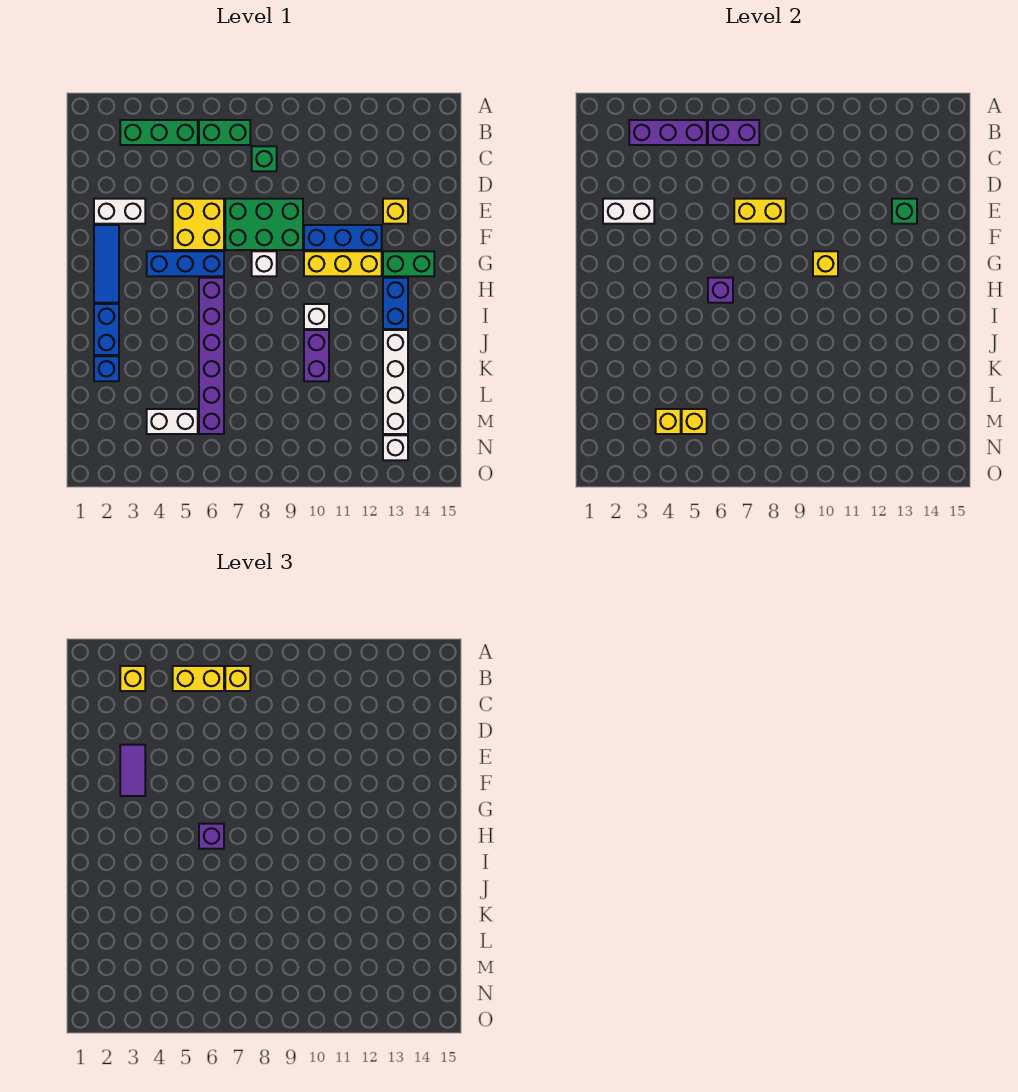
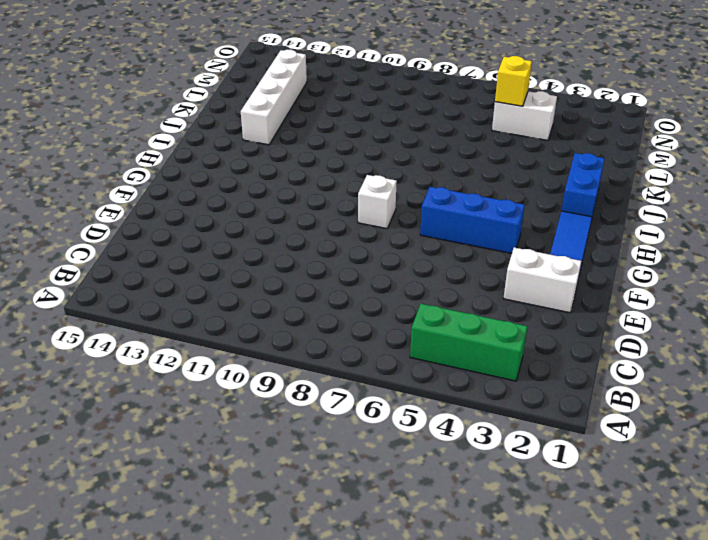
none -> green brick B6:B7 level 1
none -> green brick C8 level 1
none -> yellow brick E5:F6 level 1
none -> green brick E7:F9 level 1

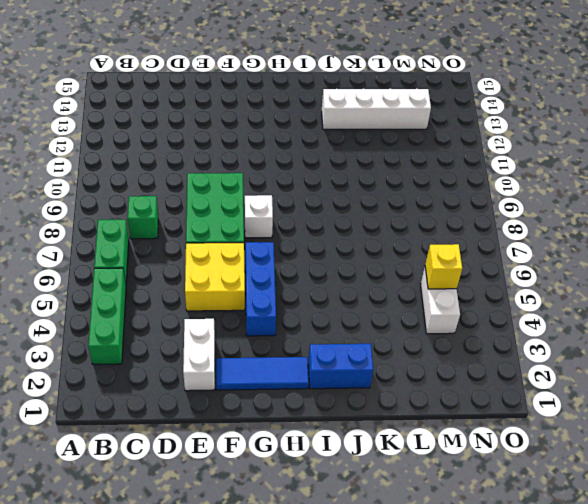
none -> yellow brick E13 level 1
none -> blue brick F10:F12 level 1
none -> yellow brick G10:G12 level 1
none -> green brick G13:G14 level 1

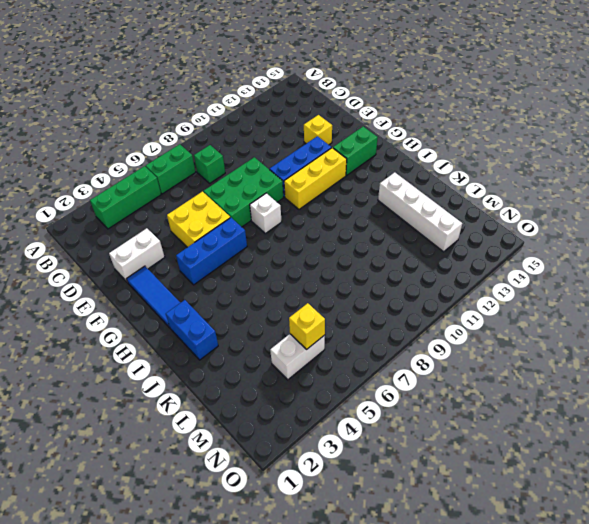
none -> purple brick H6:M6 level 1
none -> blue brick H13:I13 level 1
none -> white brick I10 level 1
none -> purple brick J10:K10 level 1

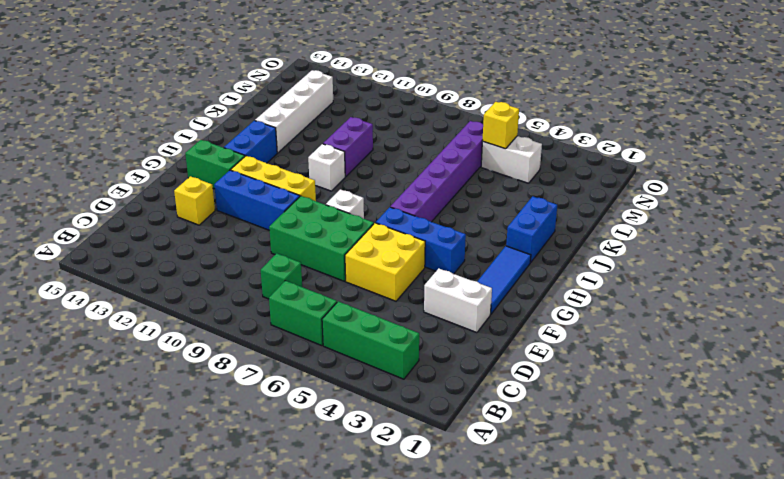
none -> blue brick K2 level 1
none -> white brick N13 level 1
none -> purple brick B3:B5 level 2
none -> purple brick B6:B7 level 2

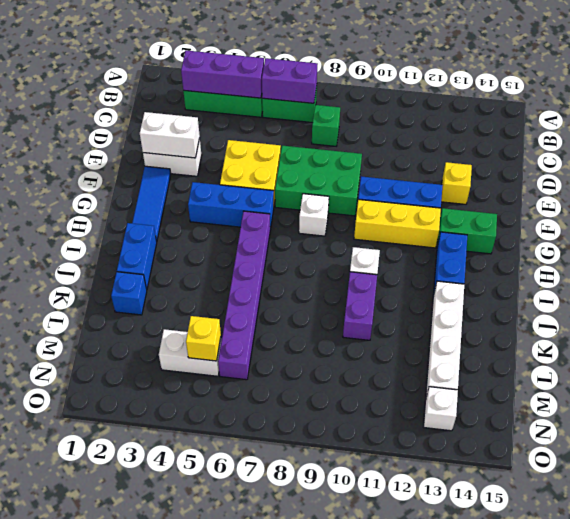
none -> yellow brick E7:E8 level 2
none -> green brick E13 level 2
none -> yellow brick G10 level 2
none -> purple brick H6 level 2

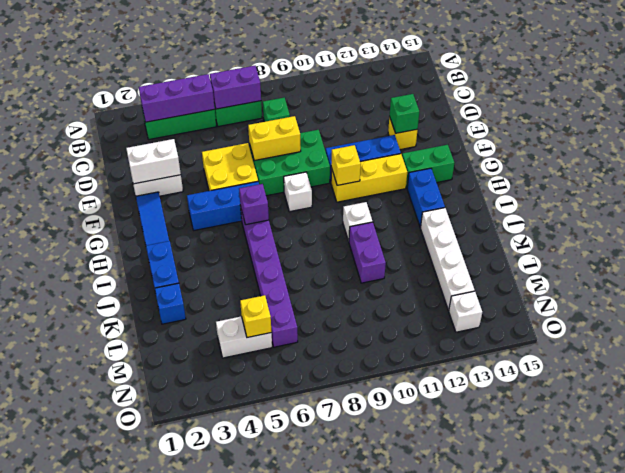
none -> yellow brick M4 level 2
none -> yellow brick B3 level 3
none -> yellow brick B5:B6 level 3
none -> yellow brick B7 level 3

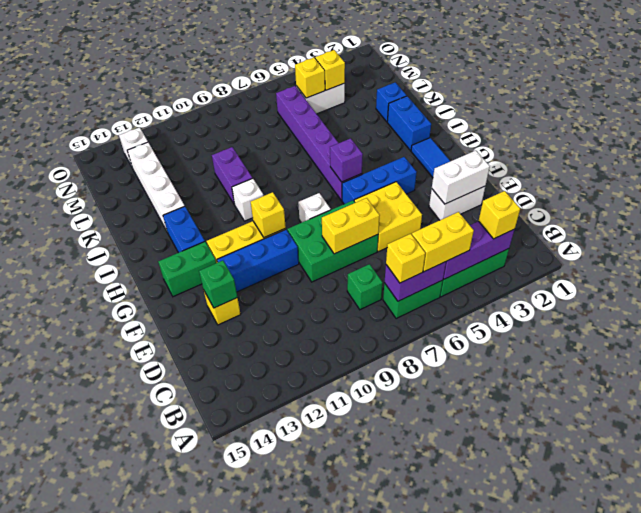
none -> purple tile E3:F3 level 3
none -> purple brick H6 level 3

